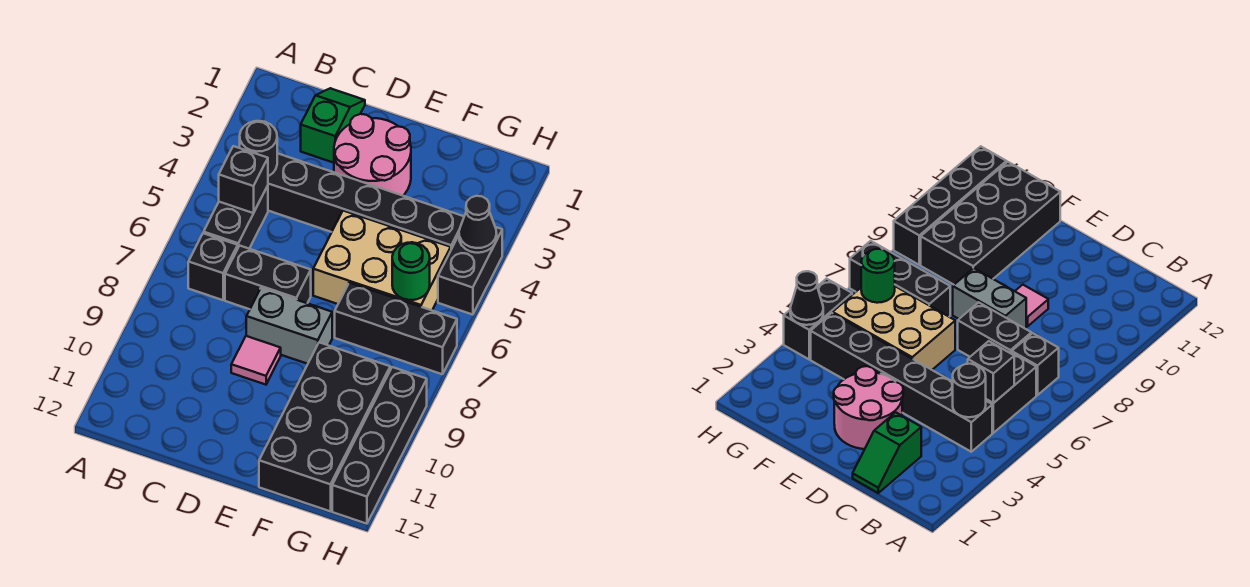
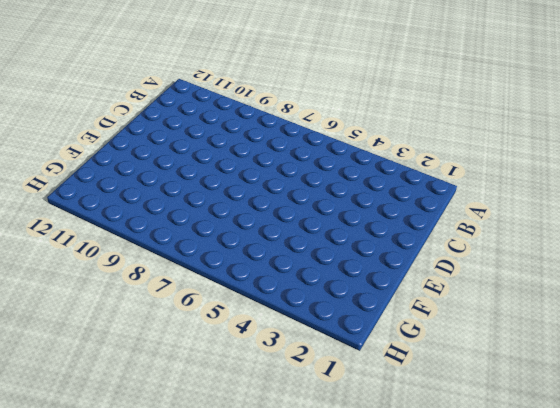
none -> black brick B4:G4 level 1
none -> black brick B5:B6 level 1
none -> black brick B7 level 1

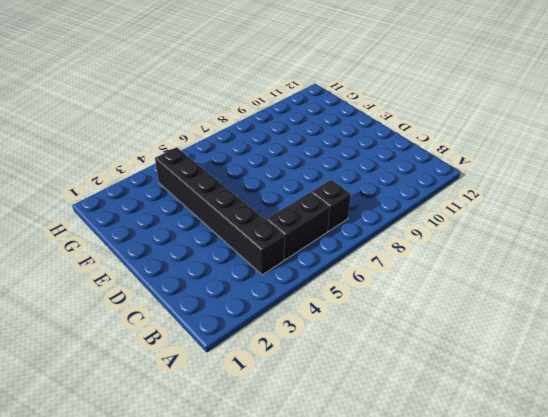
none -> green slope C1:C2 level 1 top 2
none -> black brick C7:D7 level 1
none -> pink round brick D2:E3 level 1

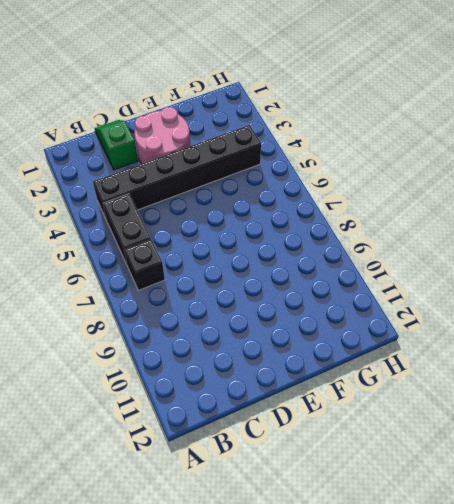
none -> black brick C7:D7 level 1
none -> grey brick D8:E8 level 1
none -> pink tile D9 level 1

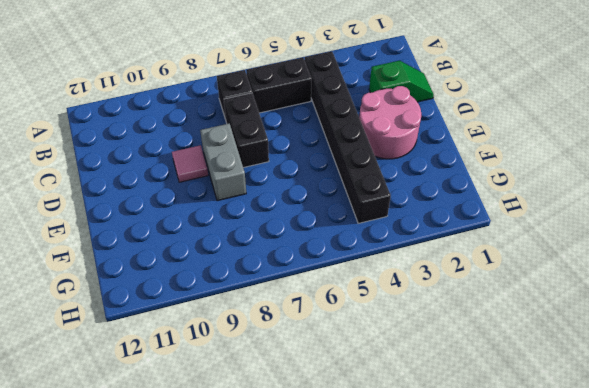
none -> tan brick E5:G6 level 1
none -> black brick F7:H7 level 1
none -> black brick F9:G12 level 1

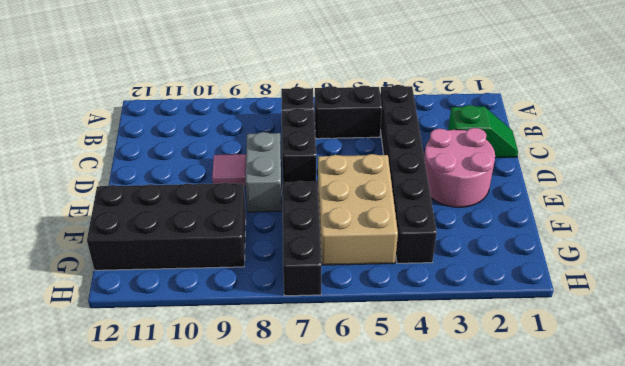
none -> black brick H4:H5 level 1
none -> black brick H9:H12 level 1
none -> black round brick B4 level 2

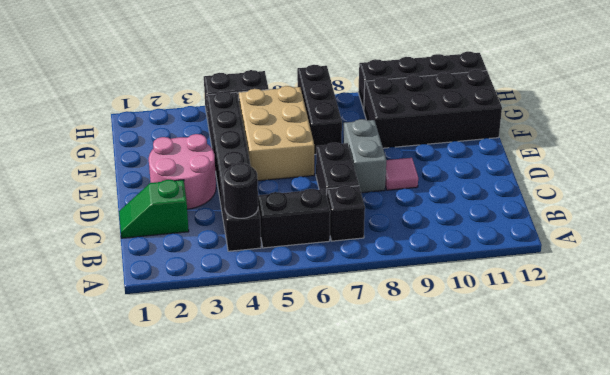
none -> black brick B5 level 2
none -> green round brick G6 level 2
none -> black cone H4 level 2

